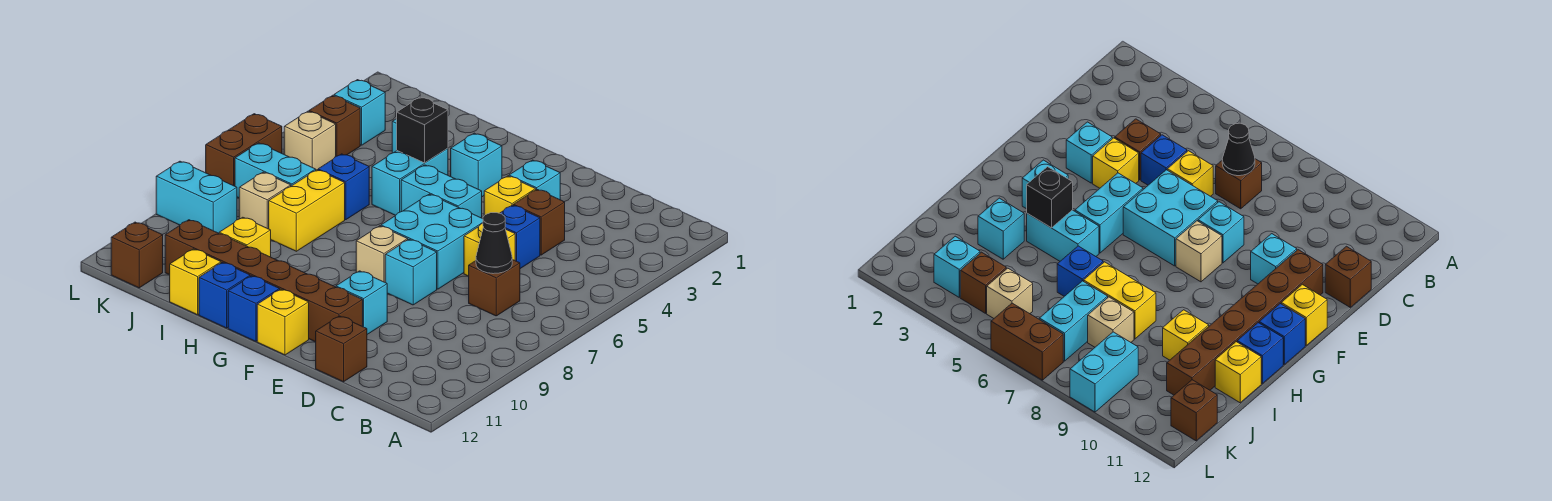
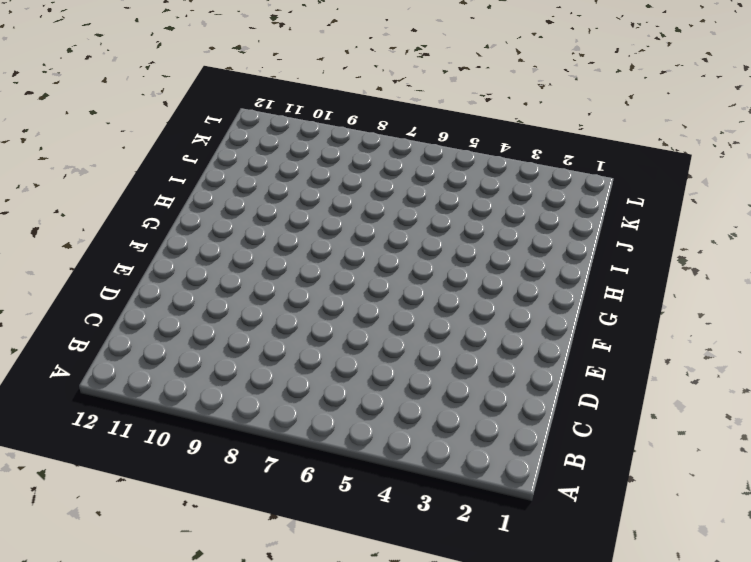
none -> brown brick C7 level 1
none -> brown brick D4 level 1
none -> blue brick D5 level 1
none -> yellow brick D6 level 1

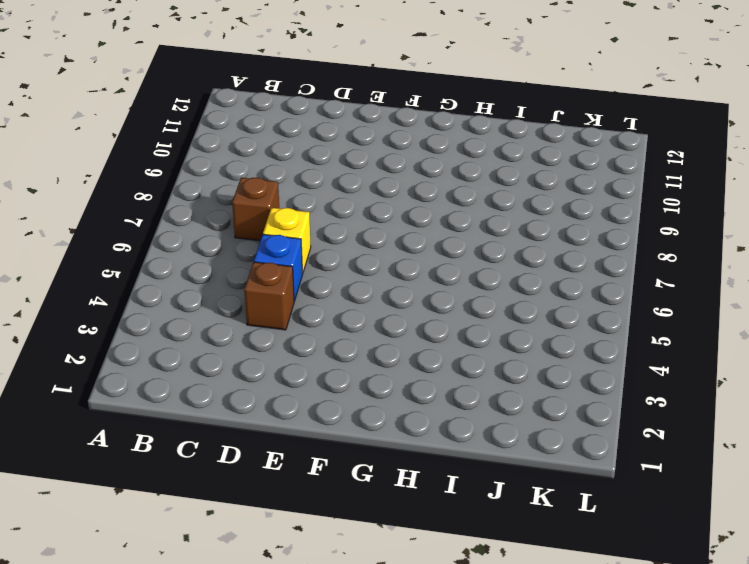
none -> brown brick D12 level 1
none -> cyan brick E3 level 1
none -> yellow brick E4 level 1
none -> cyan brick E6:F7 level 1

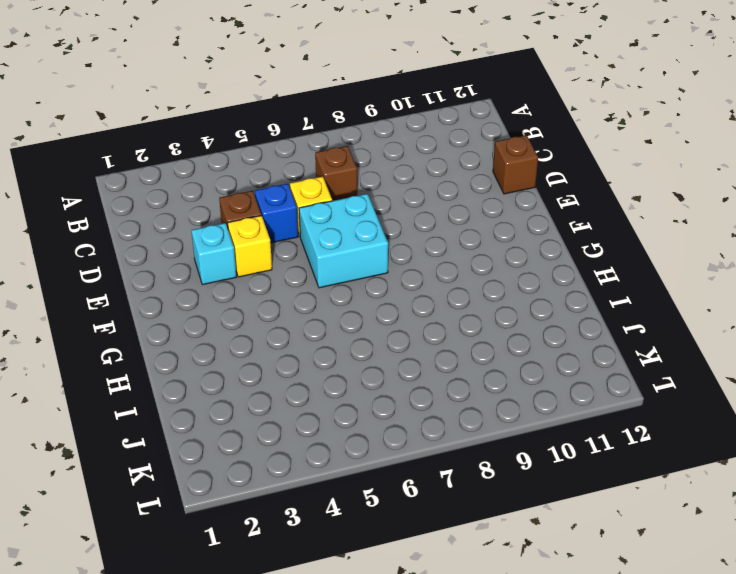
none -> cyan brick E8 level 1
none -> cyan brick E10 level 1
none -> brown brick E11:J11 level 1
none -> cyan brick F5:G5 level 1

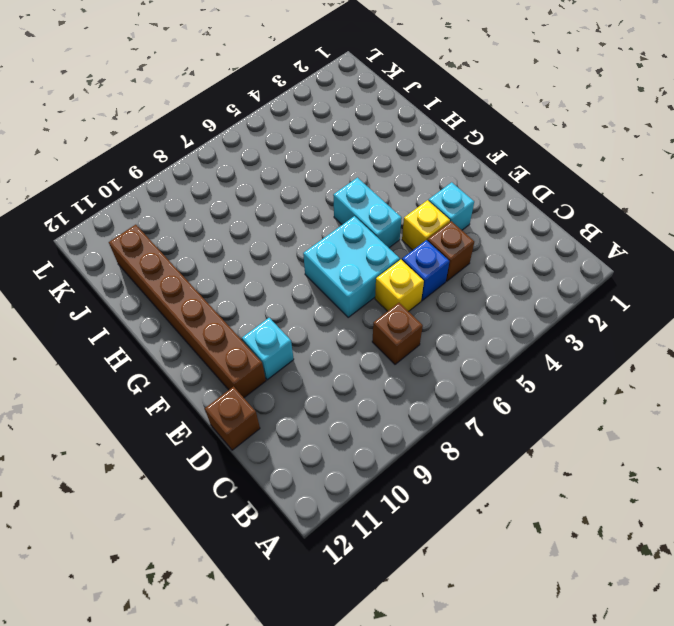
none -> cyan brick E8 level 1
none -> tan brick F8 level 1
none -> yellow brick F12 level 1
none -> cyan brick G3 level 1

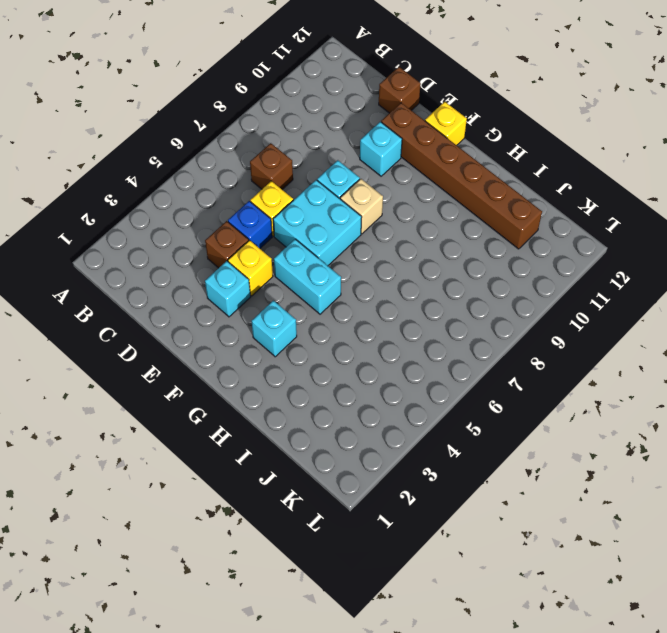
none -> blue brick G12 level 1
none -> cyan brick H4:H5 level 1
none -> blue brick H12 level 1
none -> cyan brick I3 level 1

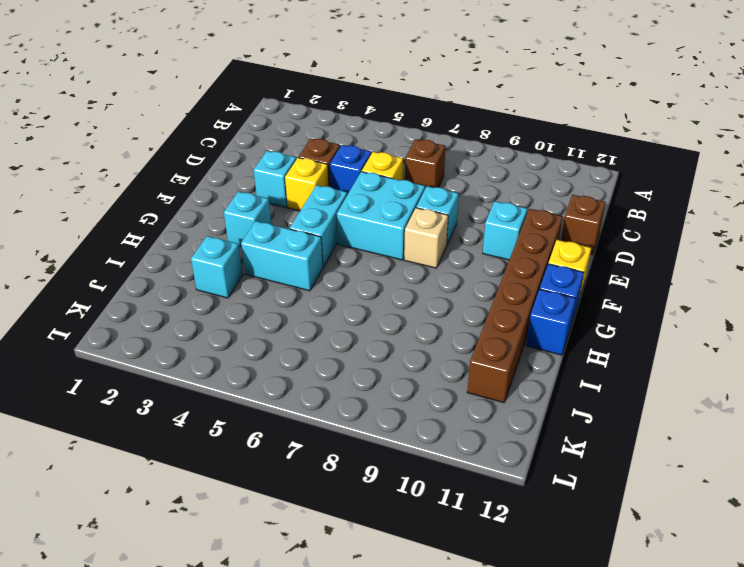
none -> blue brick I6 level 1
none -> yellow brick I7:I8 level 1
none -> yellow brick I10 level 1
none -> yellow brick I12 level 1

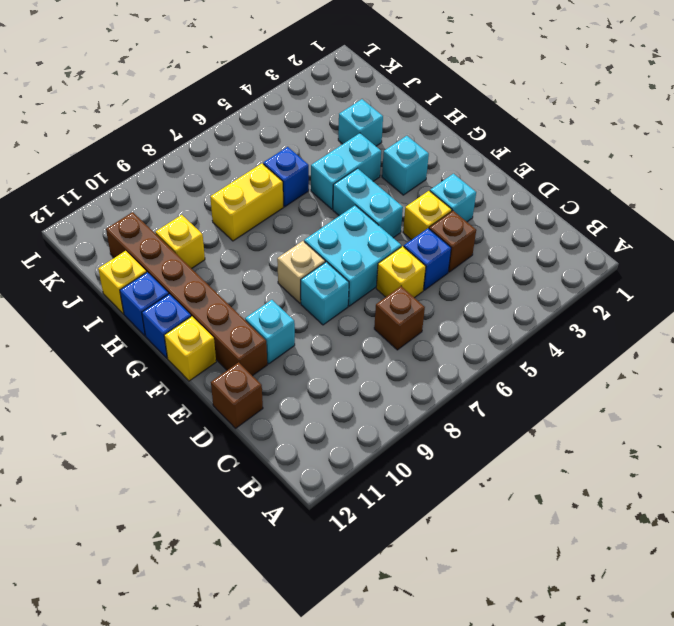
none -> cyan brick J7:K7 level 1
none -> tan brick J8 level 1
none -> cyan brick K3 level 1
none -> brown brick K4 level 1

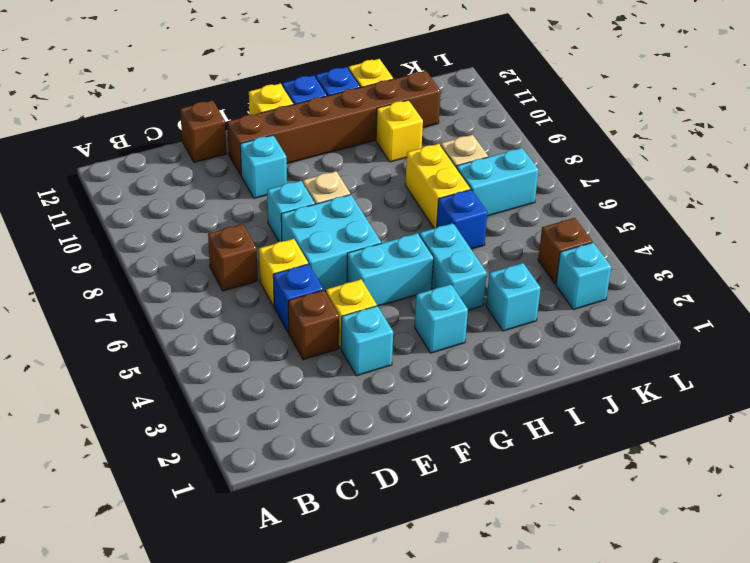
none -> tan brick K5 level 1
none -> cyan brick K9:L9 level 1
none -> brown brick K12 level 1
none -> brown brick L6:L7 level 1

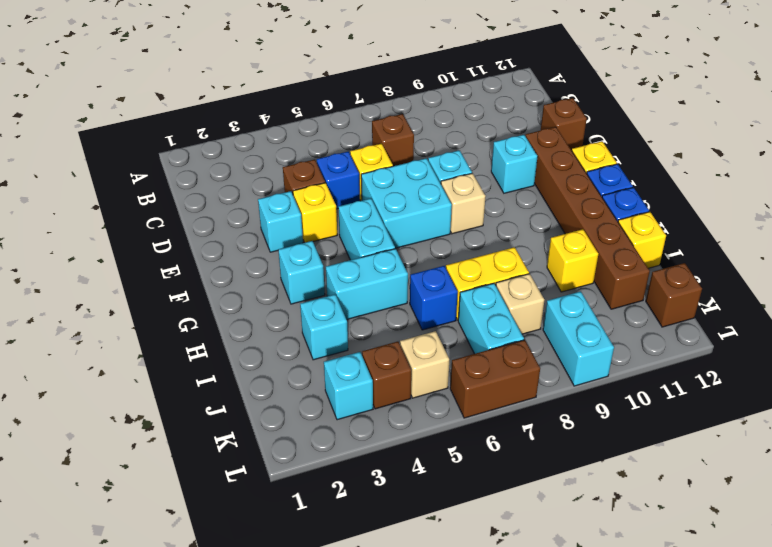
none -> black cone C7 level 2
none -> black brick H4 level 2

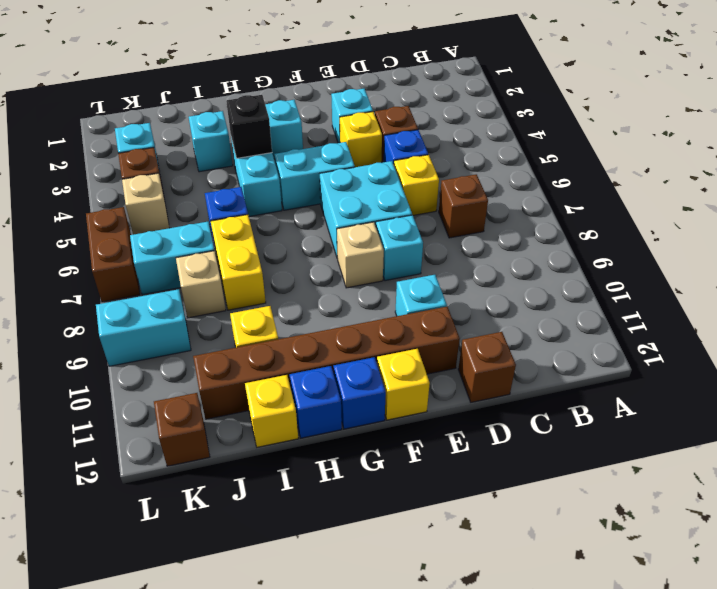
none -> black cone C7 level 2

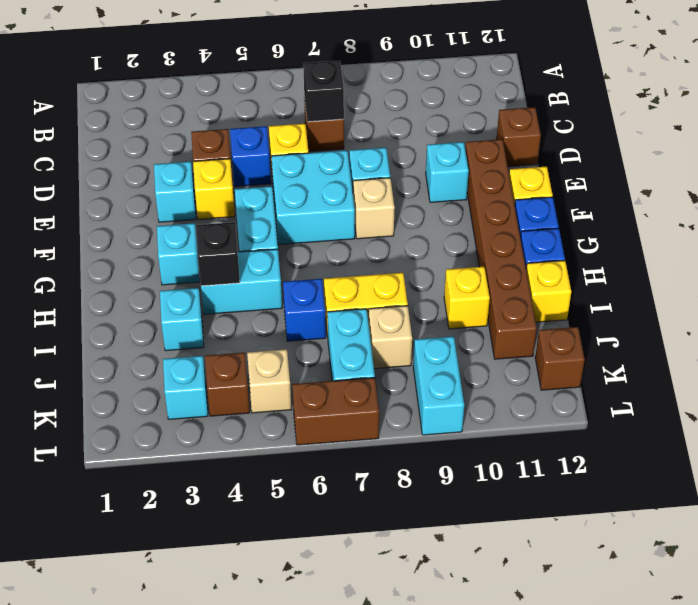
black brick C7 level 2 -> black cone C7 level 2

